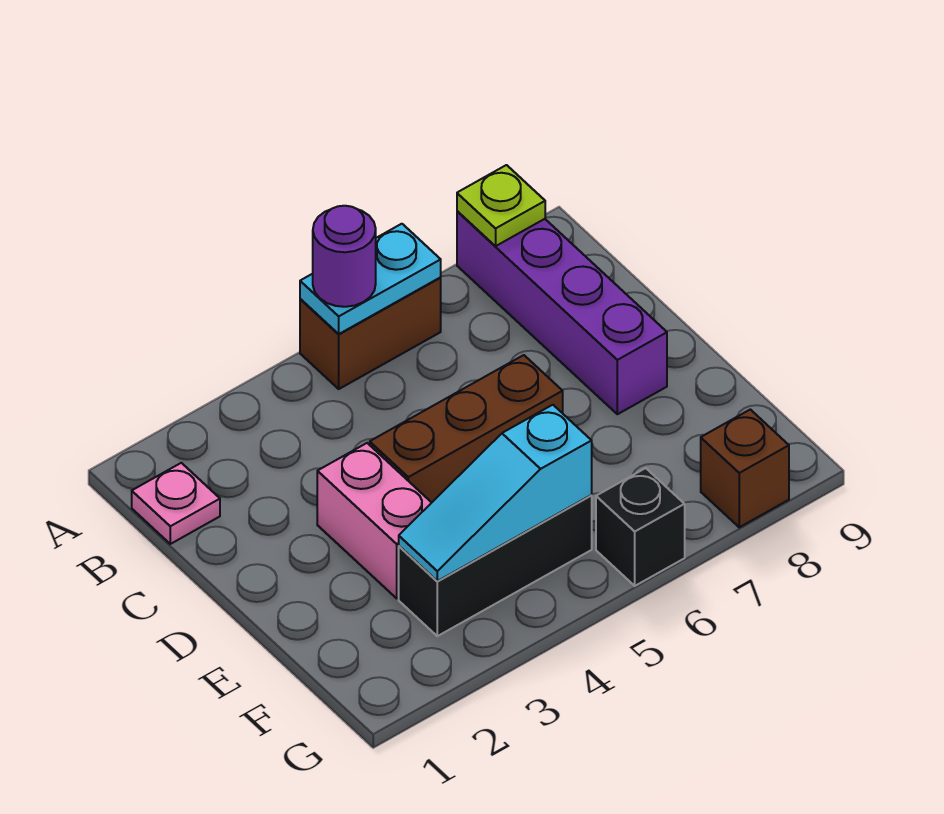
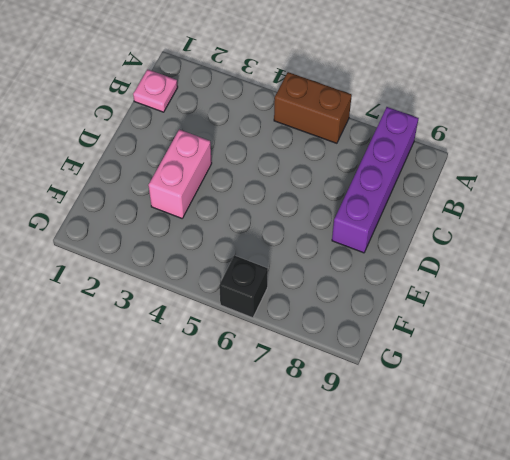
none -> brown brick D4:D6 level 1
none -> black brick F3:F5 level 1
none -> brown brick G8 level 1

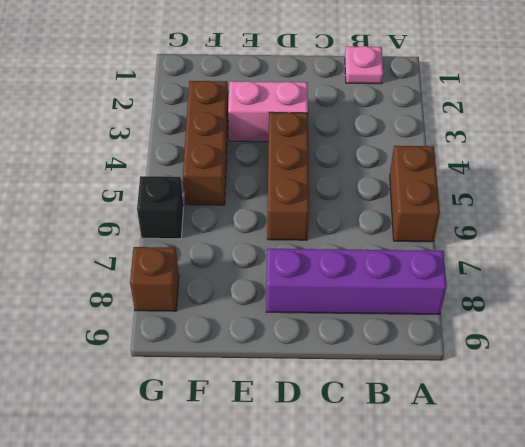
brown brick F3:F5 level 1 -> black brick F3:F5 level 1
none -> cyan plate A5:A6 level 2
none -> lime plate A8 level 2
none -> cyan slope F3:F5 level 2 top 5

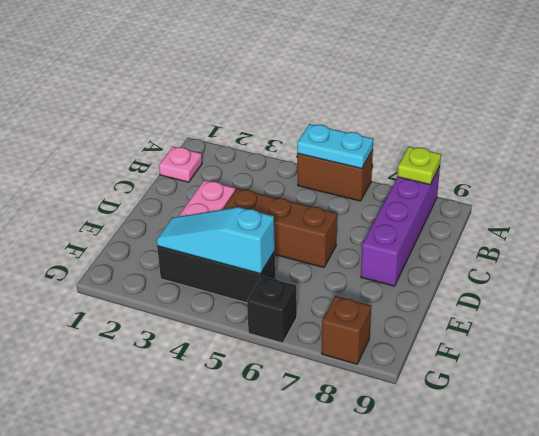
none -> purple round brick A5 level 3

